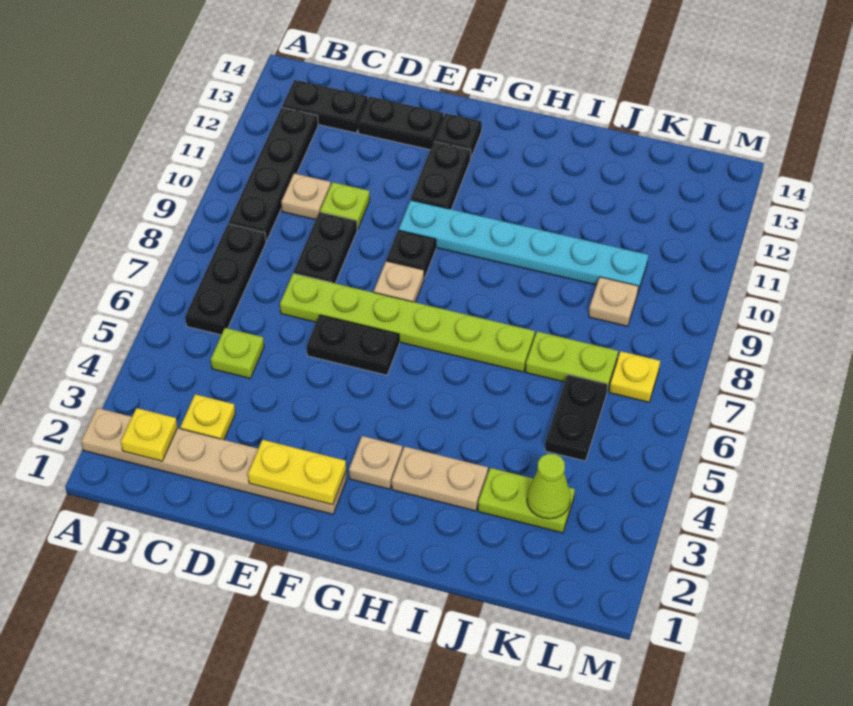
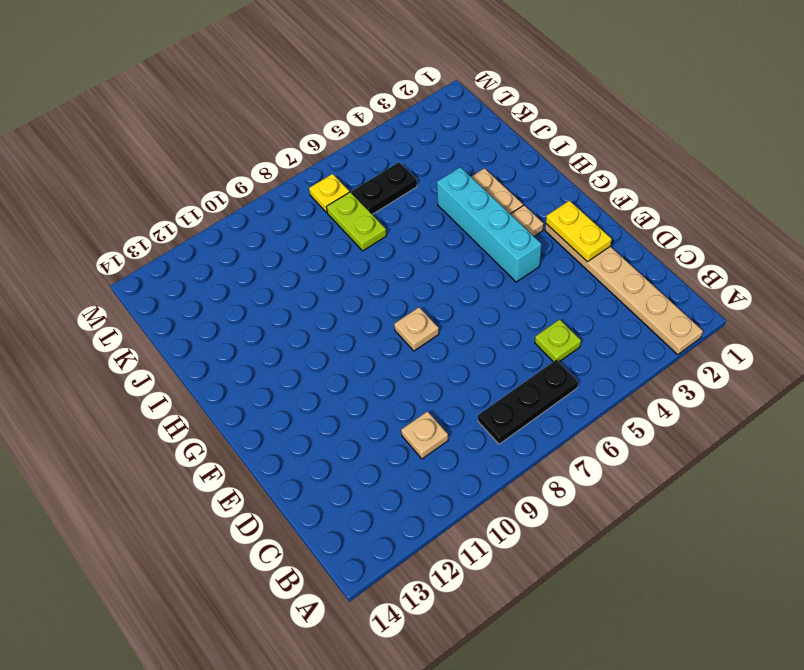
cyan brick F4:I4 level 1 -> none
none -> black plate B9:B12 level 1
none -> black plate B13:C13 level 1
none -> yellow plate C3 level 1

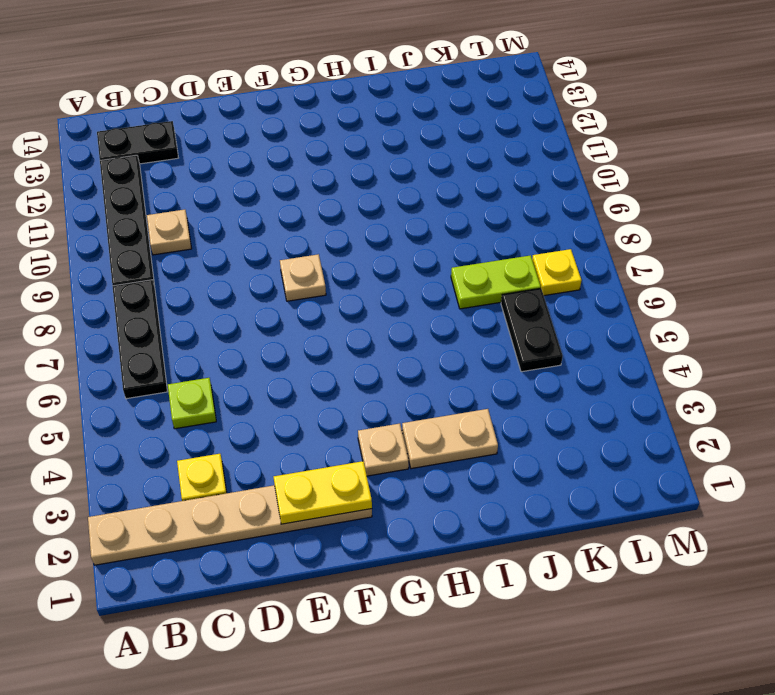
none -> lime plate D7:I7 level 1
none -> black plate D8:D9 level 1
none -> lime plate D10 level 1

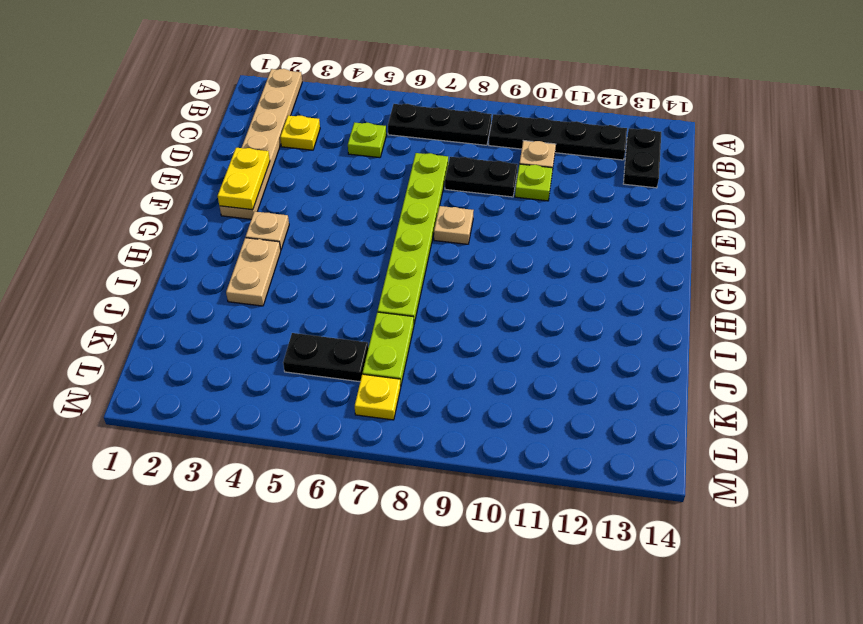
none -> black plate D13:E13 level 1
none -> black plate E6:F6 level 1
none -> black plate F9 level 1

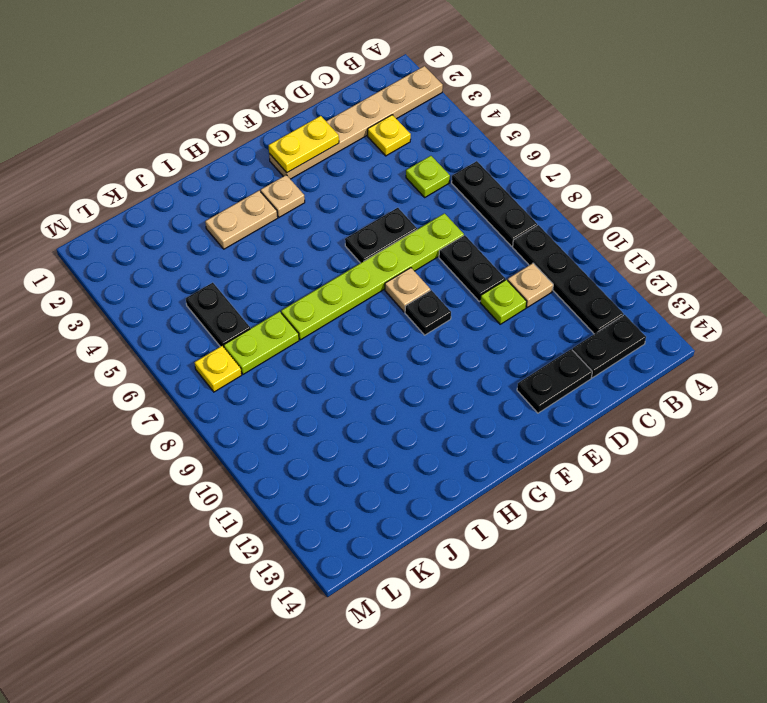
none -> cyan plate F10:K10 level 1
none -> black plate F11:F12 level 1
none -> black plate F13 level 1

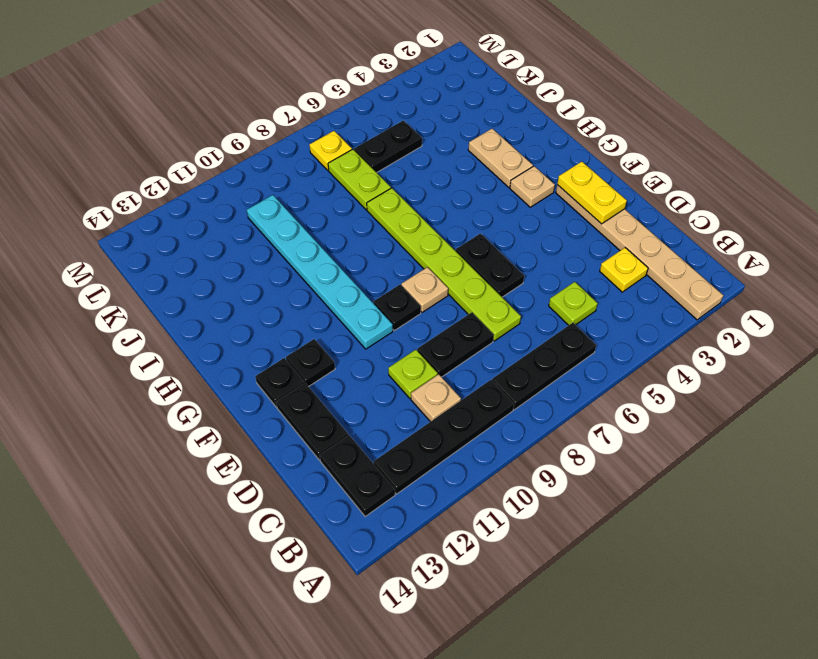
black plate F12 level 1 -> black plate F11:F12 level 1
none -> lime plate J3:K3 level 1
none -> tan plate K9 level 1
none -> yellow plate B2 level 2

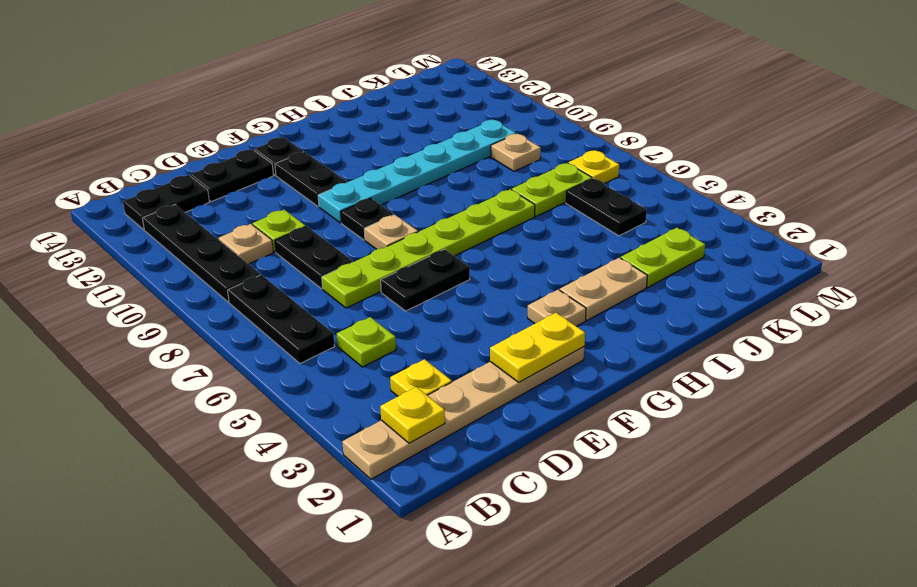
none -> lime cone K3 level 2

